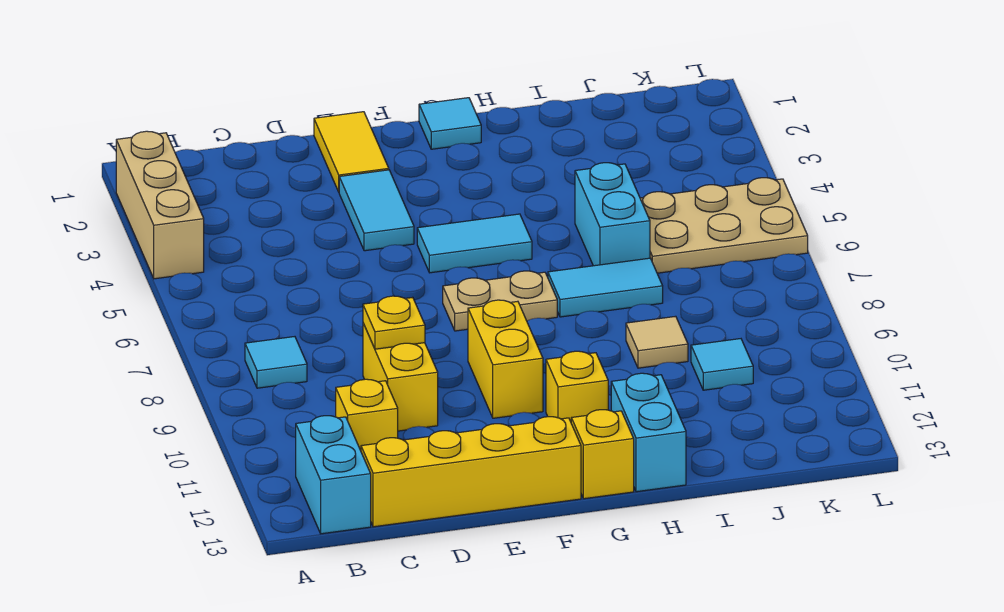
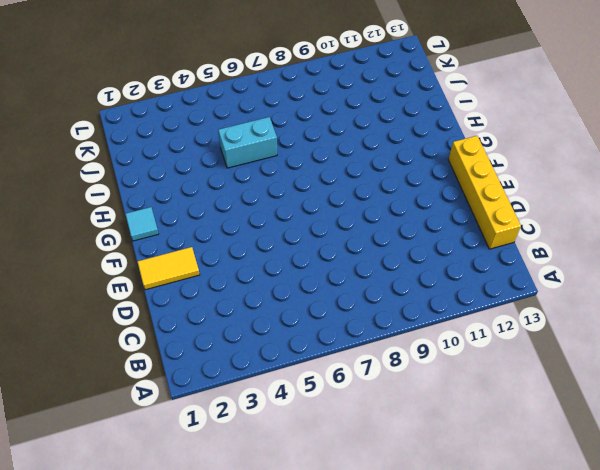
none -> tan brick A2:A4 level 1
none -> cyan tile B8 level 1
none -> cyan brick B12:B13 level 1

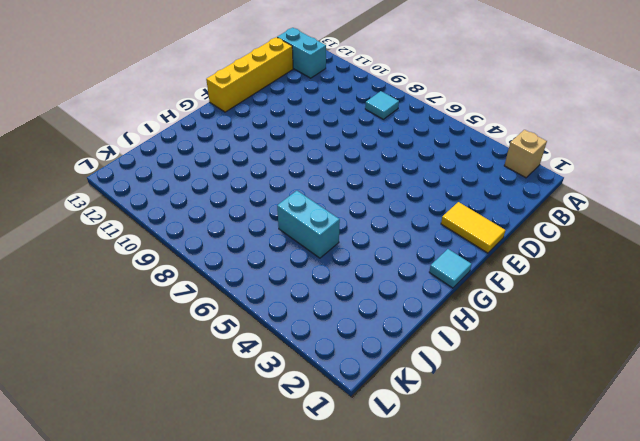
tan brick A2 level 1 -> tan brick A2:A4 level 1
none -> yellow brick C11 level 1
none -> yellow brick D9:D10 level 1
none -> cyan tile E3:E4 level 1

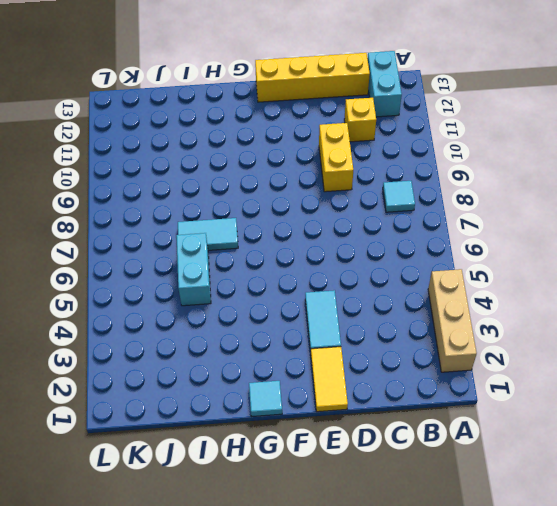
none -> cyan tile F5:G5 level 1
none -> tan plate F7:G7 level 1
none -> yellow brick F9:F10 level 1

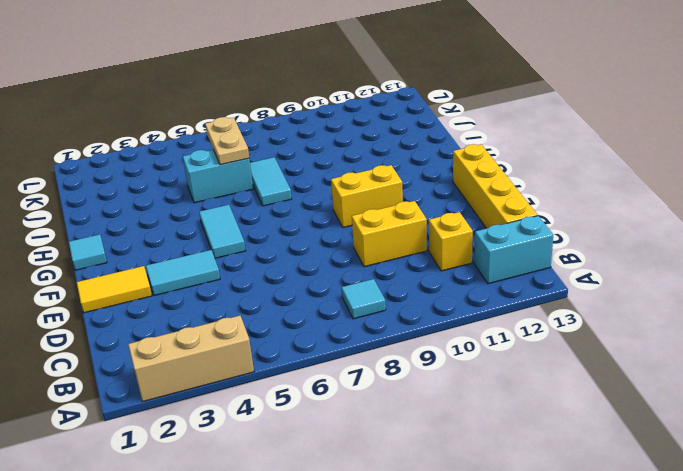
tan plate I6:J6 level 2 -> tan plate F7:G7 level 1
none -> yellow brick G11 level 1
none -> yellow brick G13 level 1
none -> cyan brick H12:H13 level 1

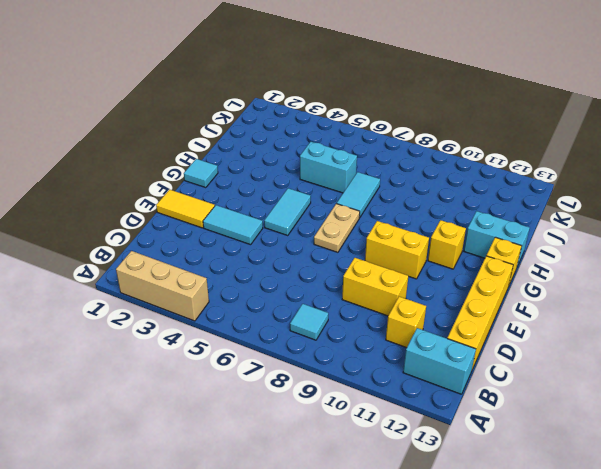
none -> tan tile I9 level 1
none -> tan plate J5:L6 level 1
none -> cyan tile J10 level 1

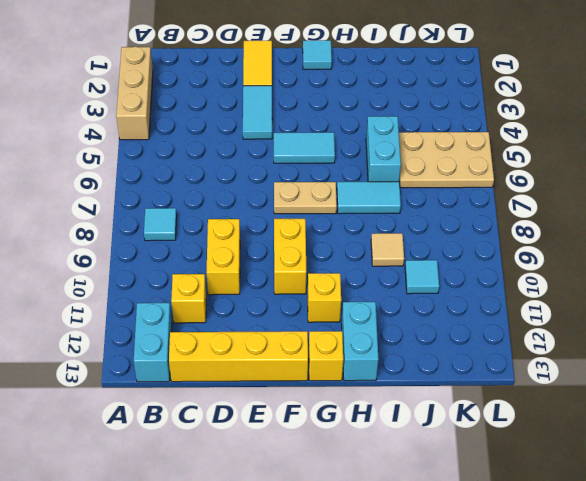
none -> yellow plate D9 level 2

